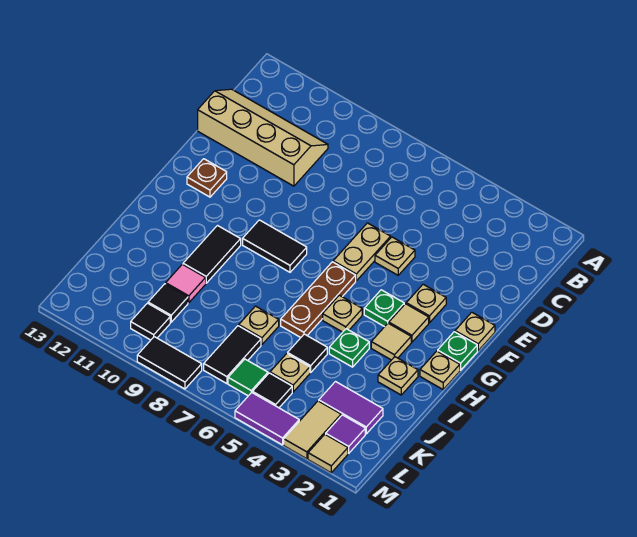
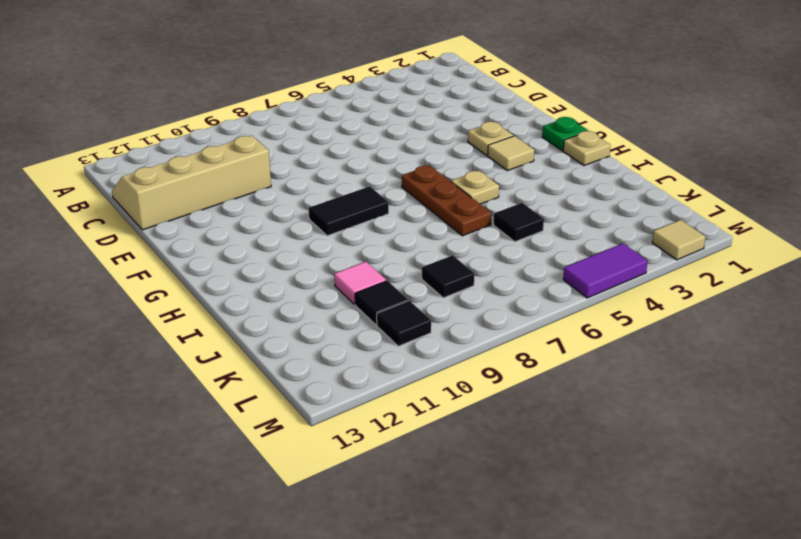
black tile K8 level 1 -> black tile L5 level 1
none -> tan plate E5 level 1
none -> tan plate E6:F6 level 1
none -> tan plate F1 level 1
none -> brown plate F12 level 1

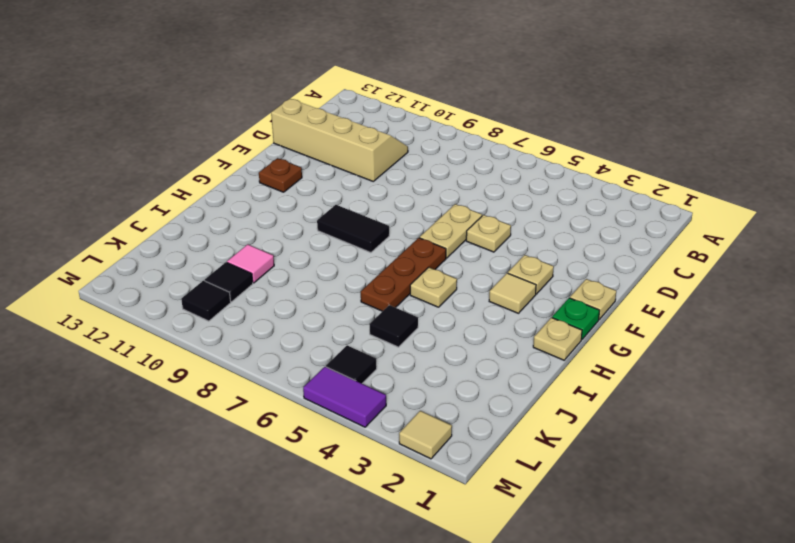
none -> green plate G4 level 1
none -> tan tile H3 level 1
none -> black tile H10:I10 level 1
none -> tan plate I2 level 1

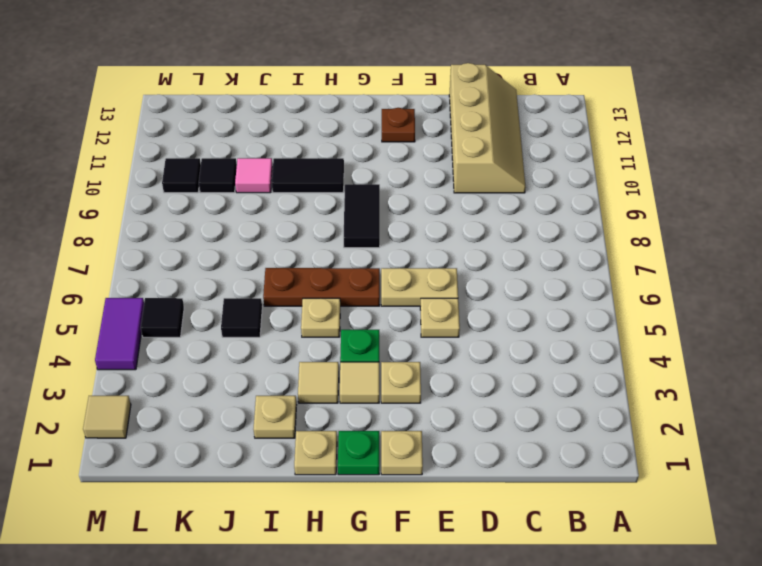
none -> green plate I4 level 1
none -> tan plate J7 level 1
none -> purple tile K2:K3 level 1
none -> tan plate K5 level 1

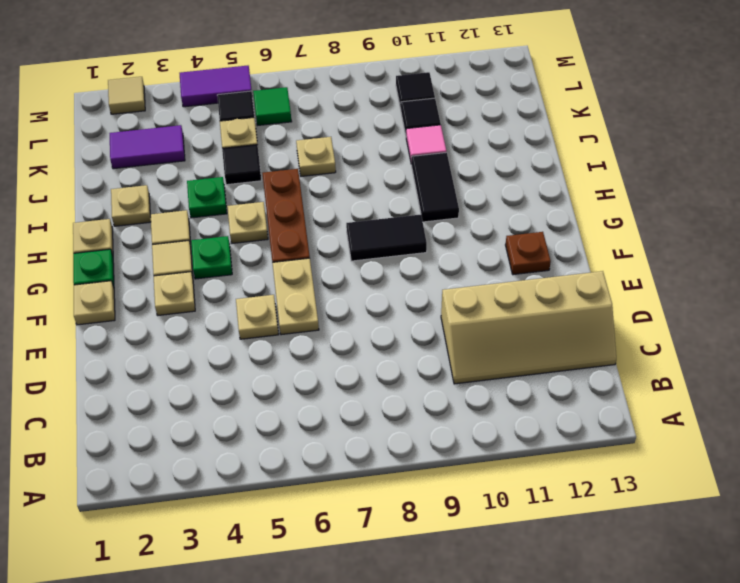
none -> black tile K7:L7 level 1
none -> purple tile L2 level 1
none -> tan tile L3:M3 level 1
none -> black tile M8:M9 level 1

